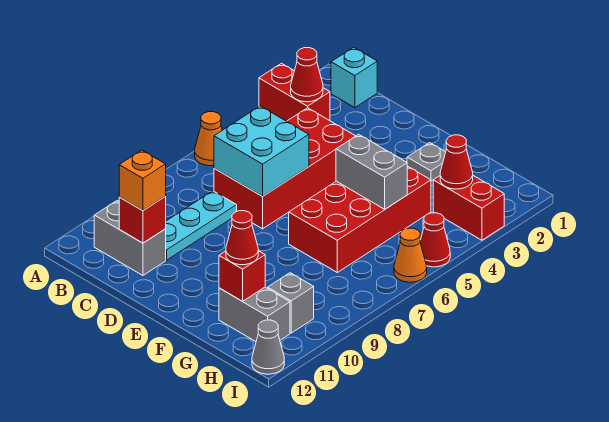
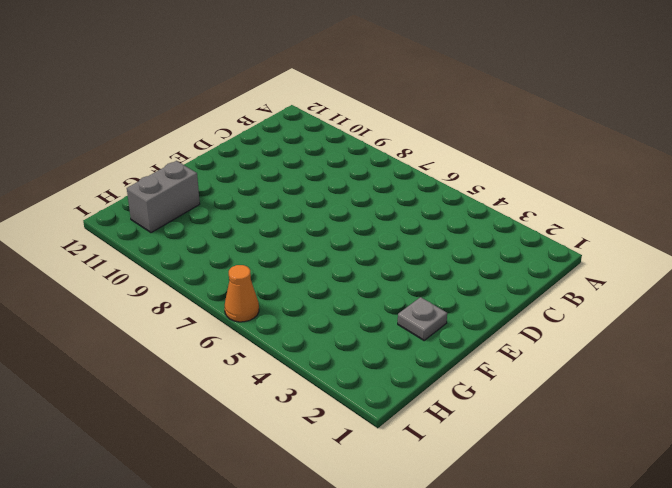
none -> red brick A3:B3 level 1
none -> orange cone A6 level 1
none -> cyan brick B1 level 1

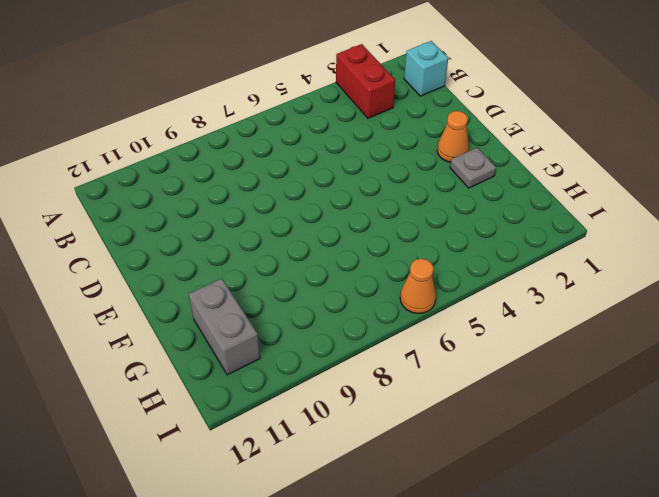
orange cone E2 level 1 -> orange cone A6 level 1
none -> grey brick B11:C11 level 1
none -> red brick C4:D7 level 1
none -> cyan plate C8:C10 level 1

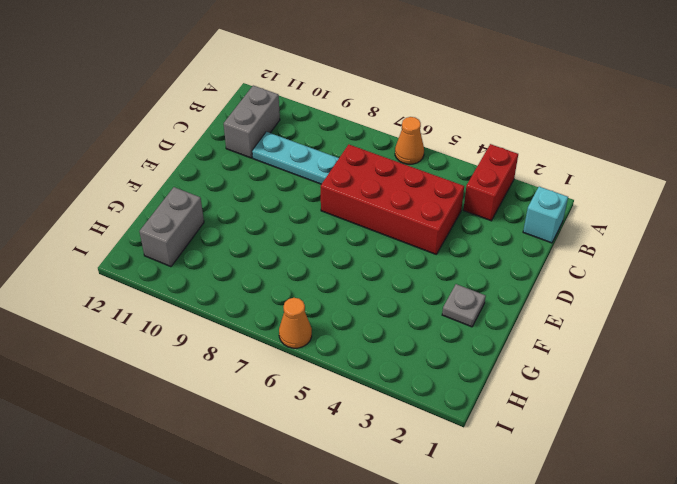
none -> red brick F4:G7 level 1
none -> red brick H3:I3 level 1
none -> grey brick H10 level 1

